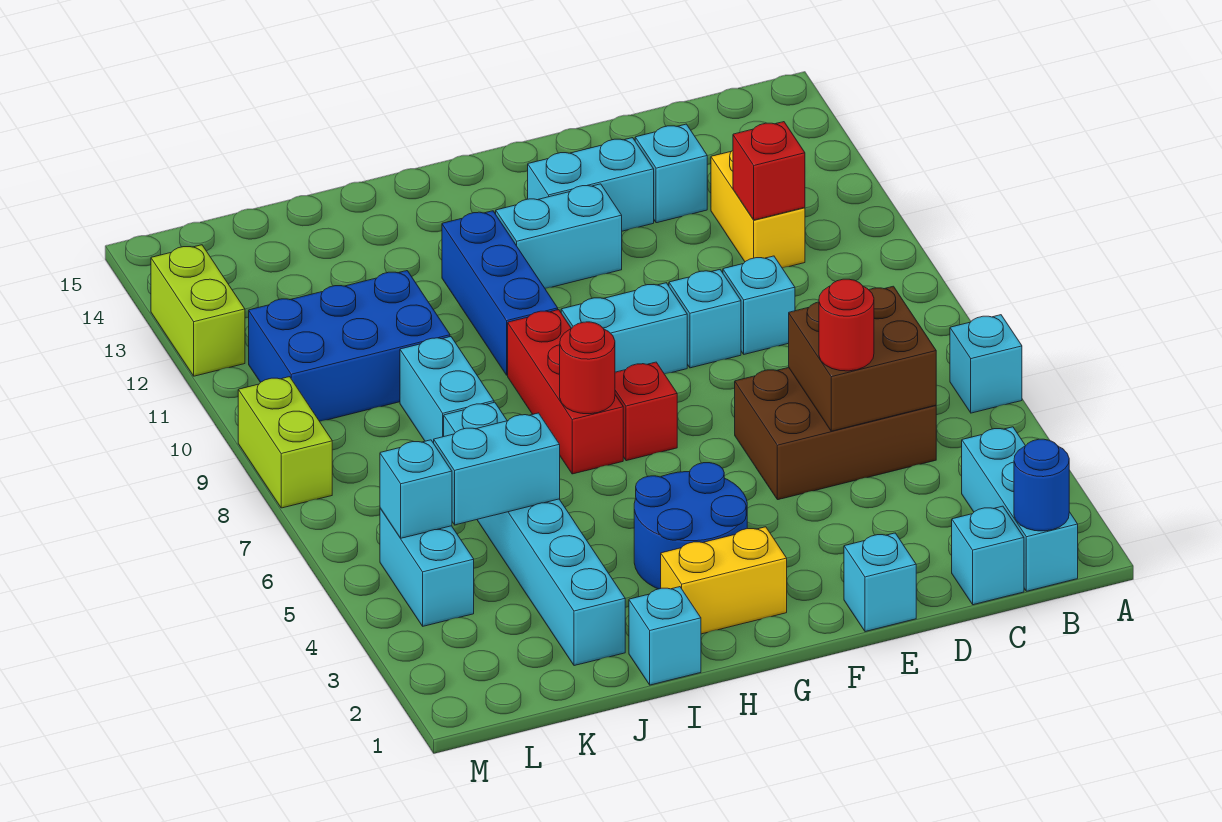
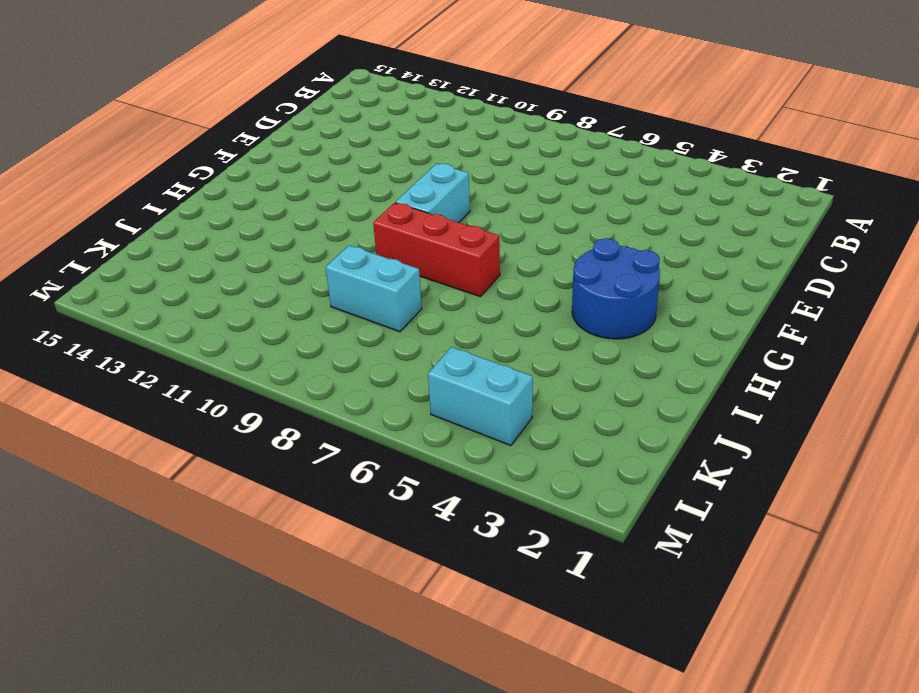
none -> cyan brick A6 level 1
none -> cyan brick B1:B3 level 1
none -> cyan brick C1 level 1
none -> brown brick C5:E6 level 1

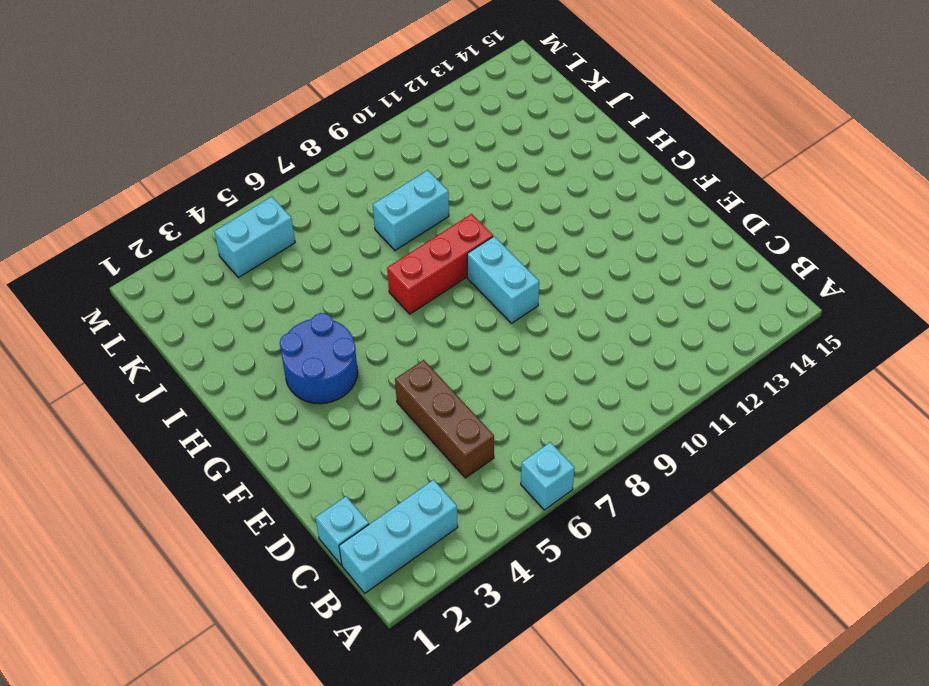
brown brick C5:E5 level 1 -> brown brick C5:E6 level 1
none -> yellow brick C11:C12 level 1
none -> cyan brick D9 level 1
none -> cyan brick D13 level 1
none -> cyan brick E1 level 1

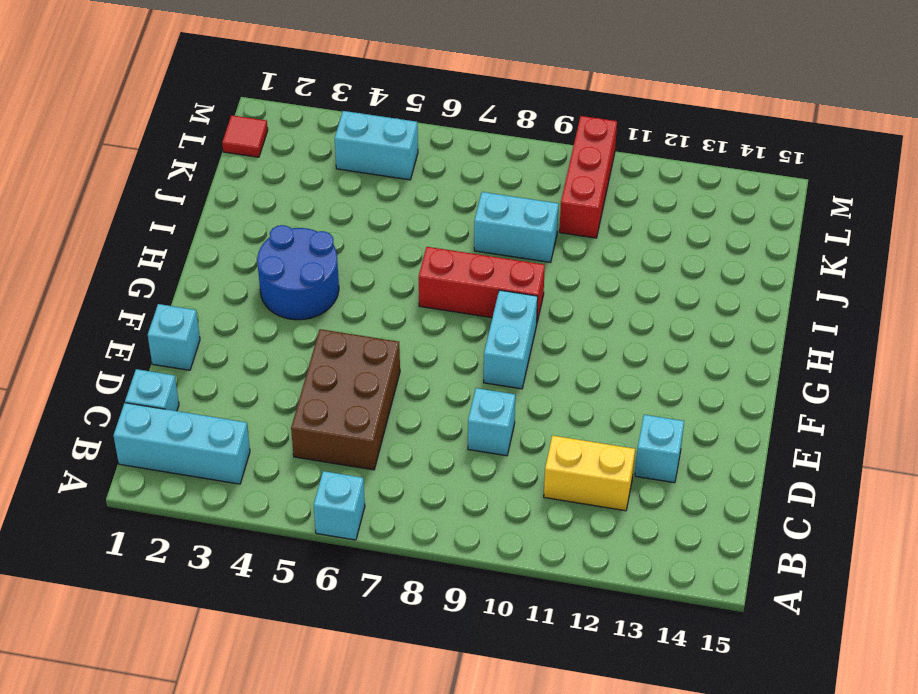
red brick K10:M10 level 1 -> blue brick J10:L11 level 1
red tile L1 level 1 -> none
none -> cyan brick E9 level 1
none -> cyan brick E13:F13 level 1
none -> cyan brick F12:G12 level 1
none -> yellow brick G2:H2 level 1

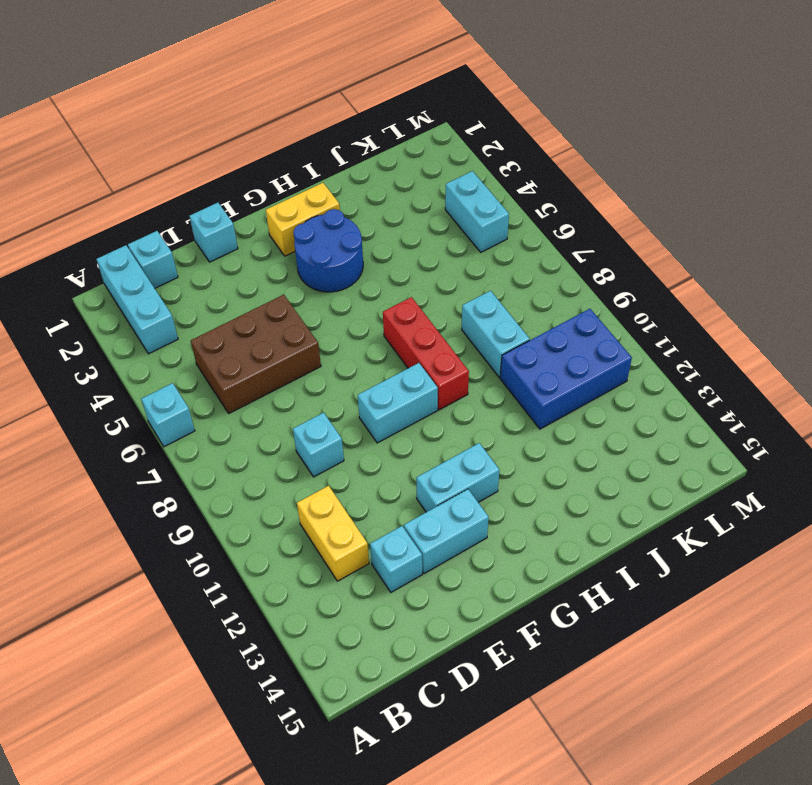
none -> cyan brick E9 level 1
none -> red brick G7 level 1
none -> blue brick H10:H12 level 1
none -> cyan brick I1 level 1

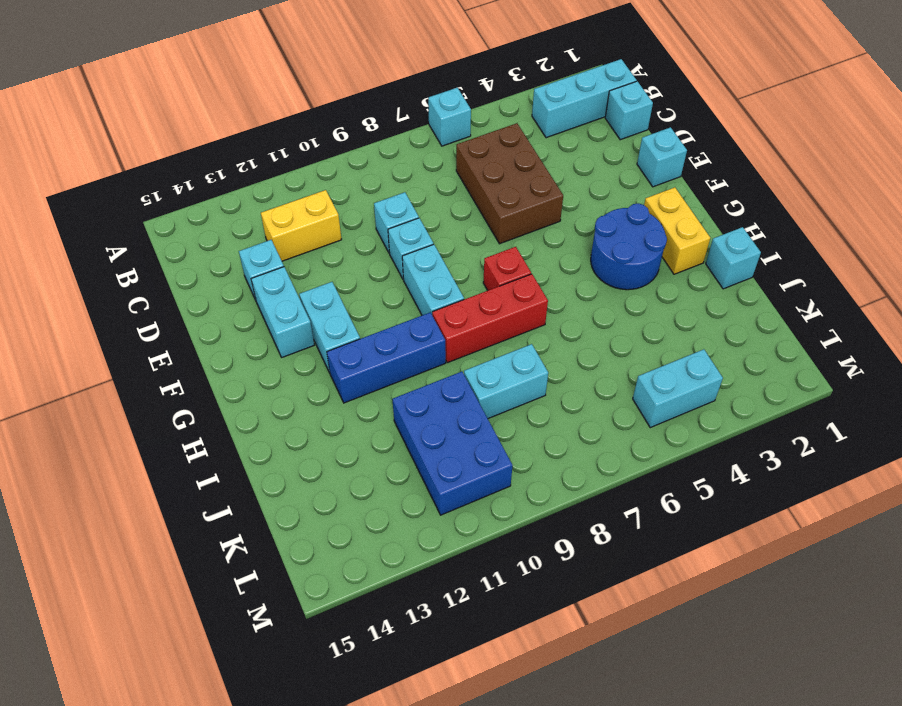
none -> cyan brick J2:J7 level 1
none -> lime brick M8:M9 level 1
none -> lime brick M12:M13 level 1
none -> blue round brick B1 level 2

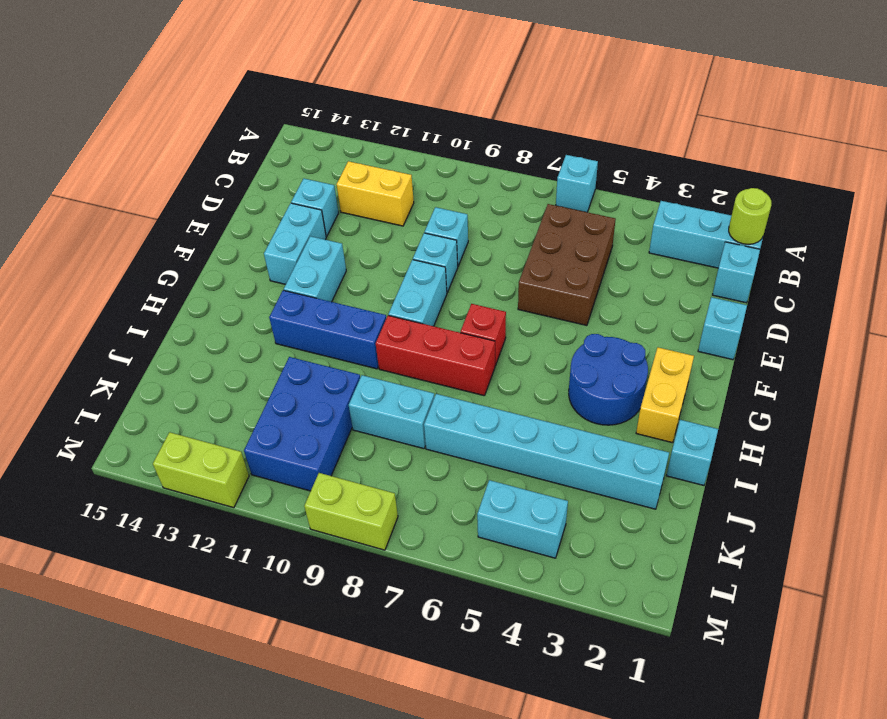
lime round brick B1 level 2 -> blue round brick B1 level 2
none -> brown brick C5:D6 level 2
none -> red brick C11 level 2
none -> red round brick H7 level 2
none -> cyan brick J5:K5 level 2

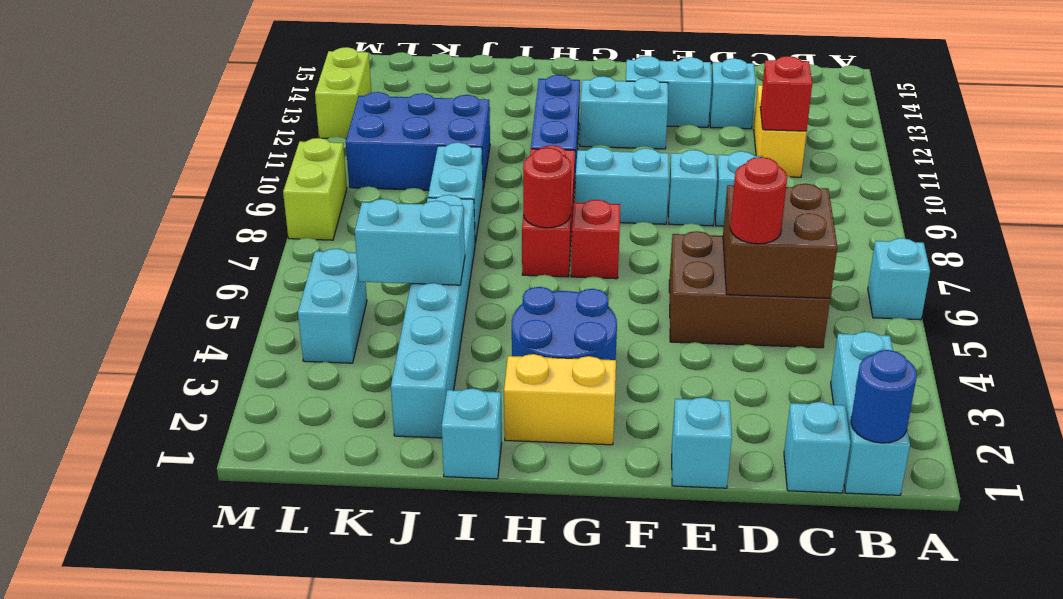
none -> cyan brick L5 level 2

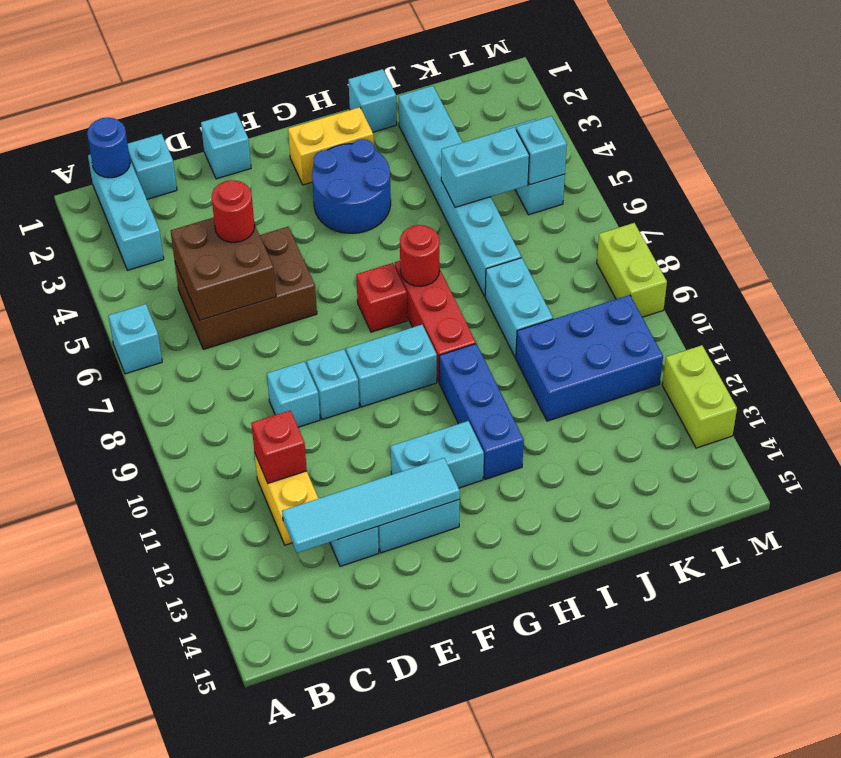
cyan tile C13:F13 level 2 -> none

